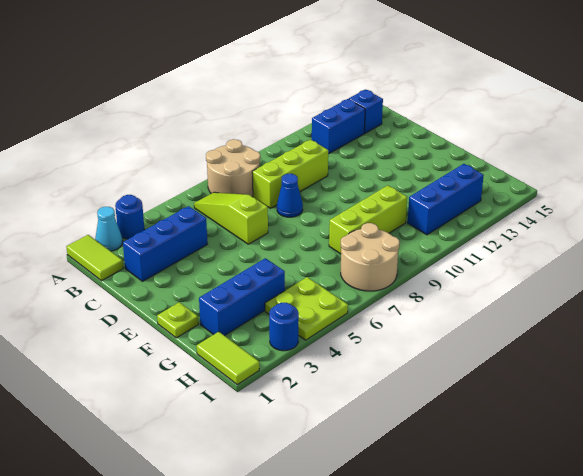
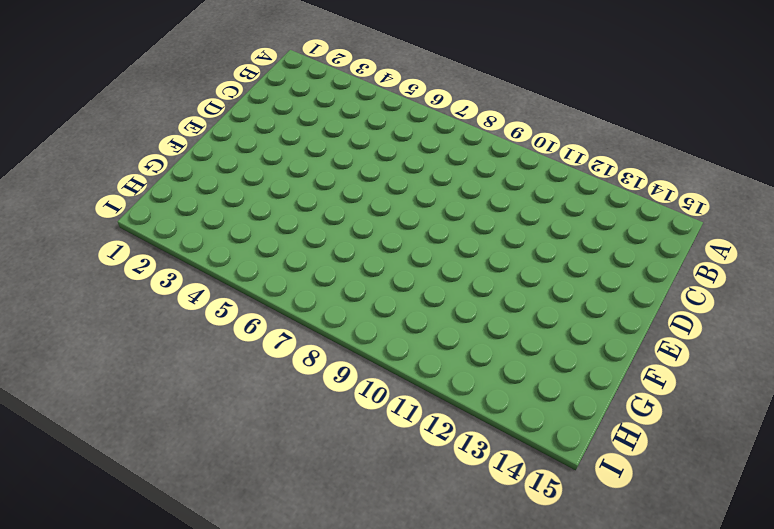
none -> lime tile A1:B1 level 1
none -> cyan cone A2 level 1
none -> blue round brick A3 level 1

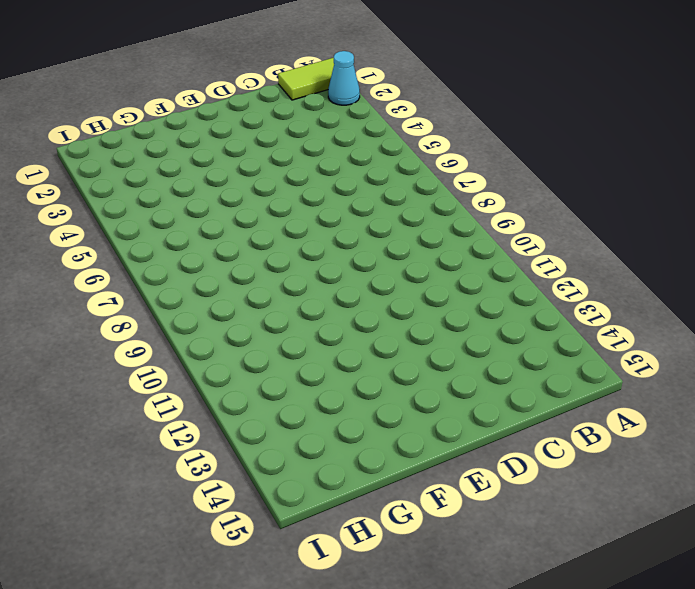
none -> blue round brick A3 level 1
none -> tan round brick A7:B8 level 1
none -> lime slope B6:D6 level 1 top D

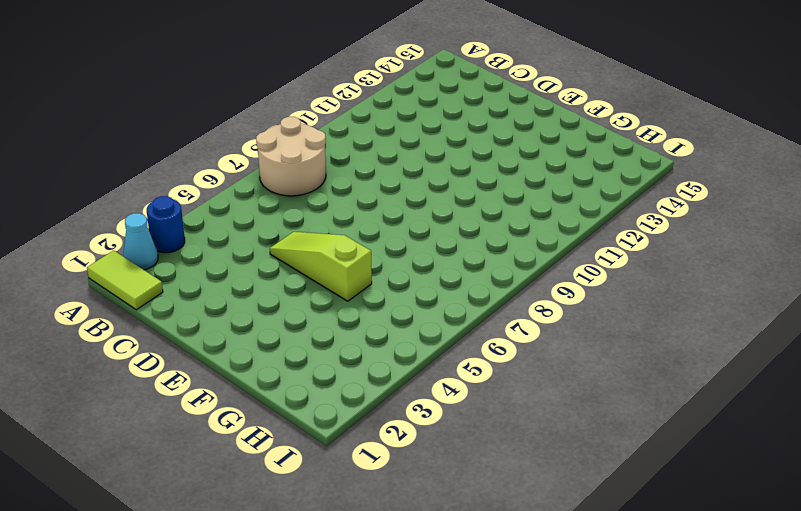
lime slope D5:F5 level 1 top F -> lime slope B6:D6 level 1 top D
none -> blue brick B12:B13 level 1
none -> blue brick B14 level 1
none -> blue brick C2:C4 level 1

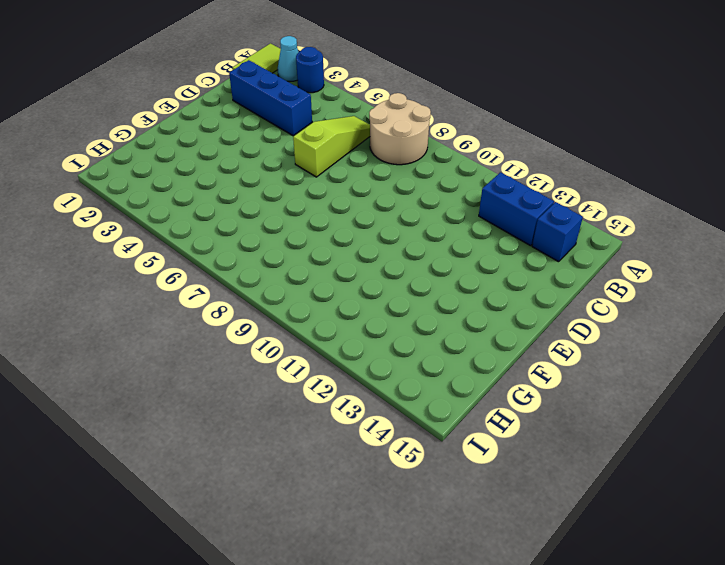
none -> lime brick C8:C10 level 1
none -> blue cone D8 level 1
none -> lime plate F1 level 1

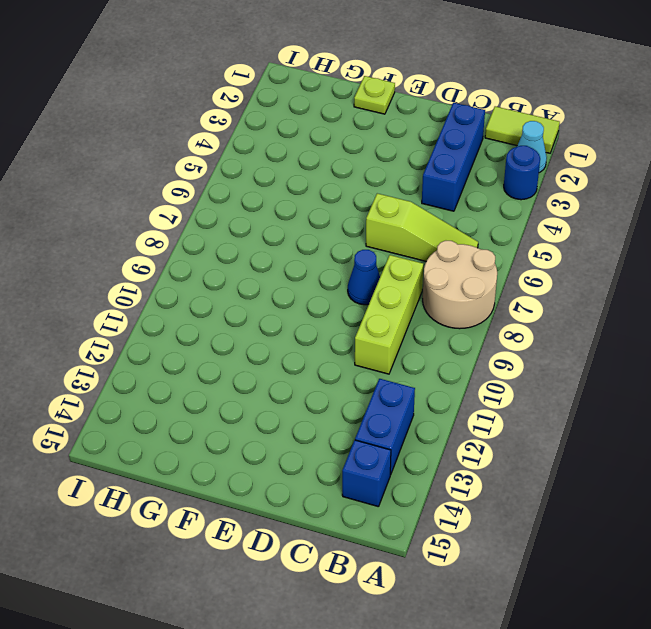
none -> blue brick G2:G4 level 1
none -> lime brick G8:G10 level 1
none -> lime tile H1:I1 level 1

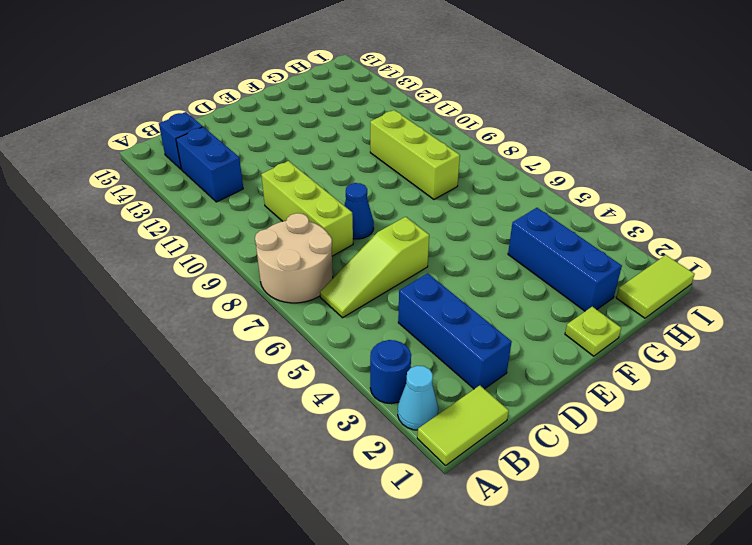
none -> lime plate H4:I5 level 1
none -> tan round brick H7:I8 level 1
none -> blue brick H11:H13 level 1

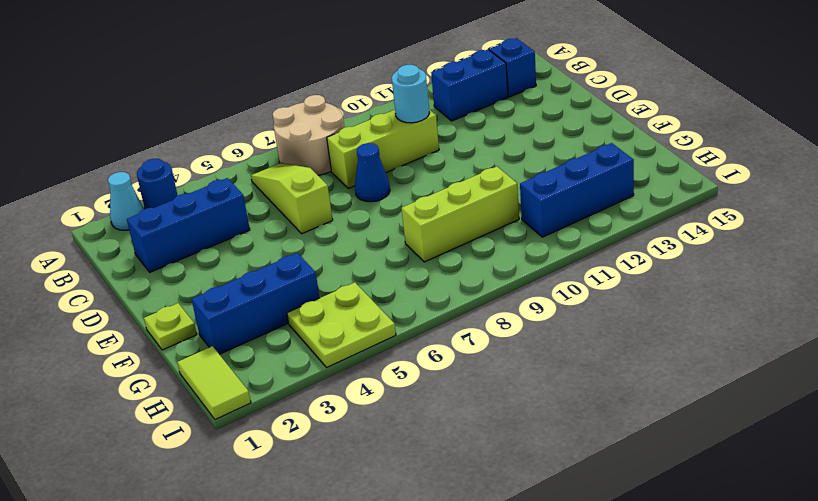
cyan round brick C10 level 2 -> none
none -> lime tile A1:B1 level 1
none -> tan round brick H7:I8 level 1
none -> blue round brick I3 level 1

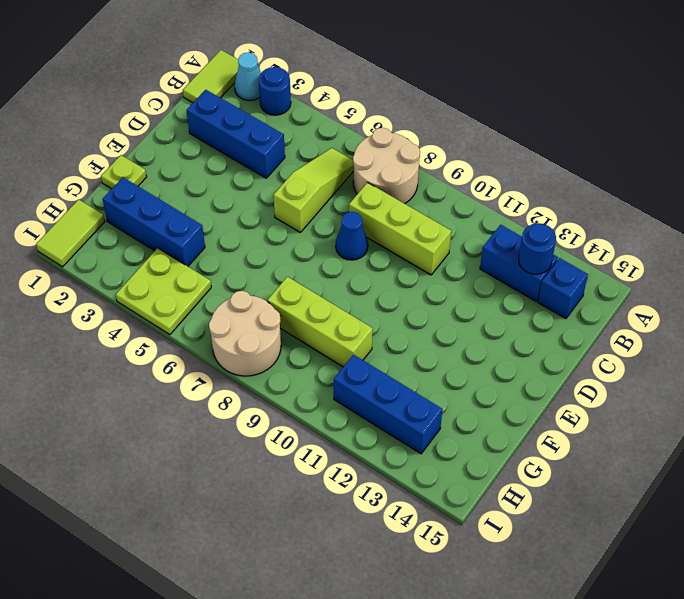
blue round brick B13 level 2 -> blue round brick I3 level 1

